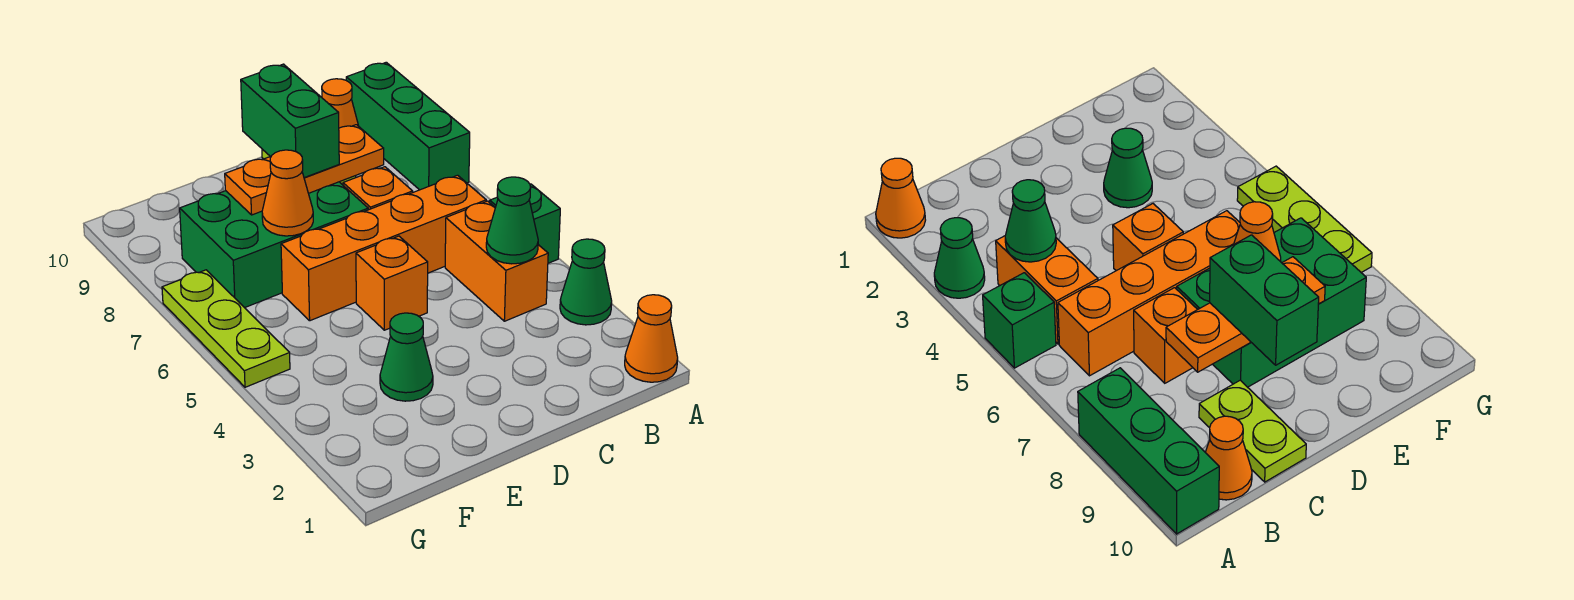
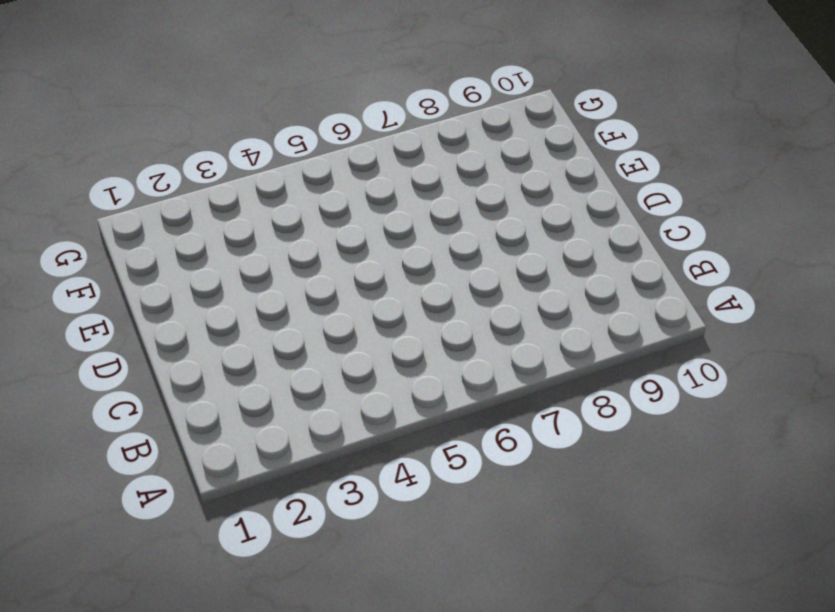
none -> orange cone A1 level 1
none -> green cone A3 level 1
none -> green brick A5 level 1

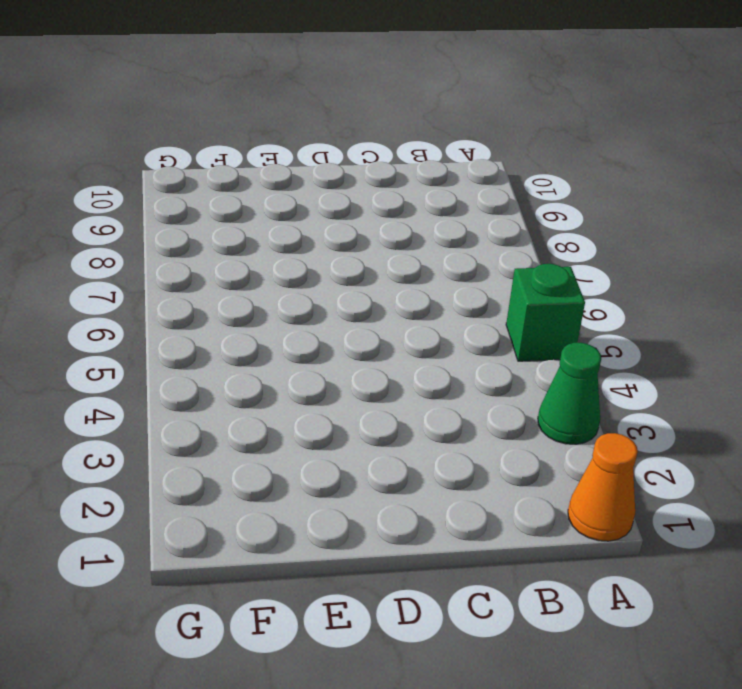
none -> green brick A8:A10 level 1
none -> orange brick B4:B5 level 1
none -> orange brick B6:E6 level 1

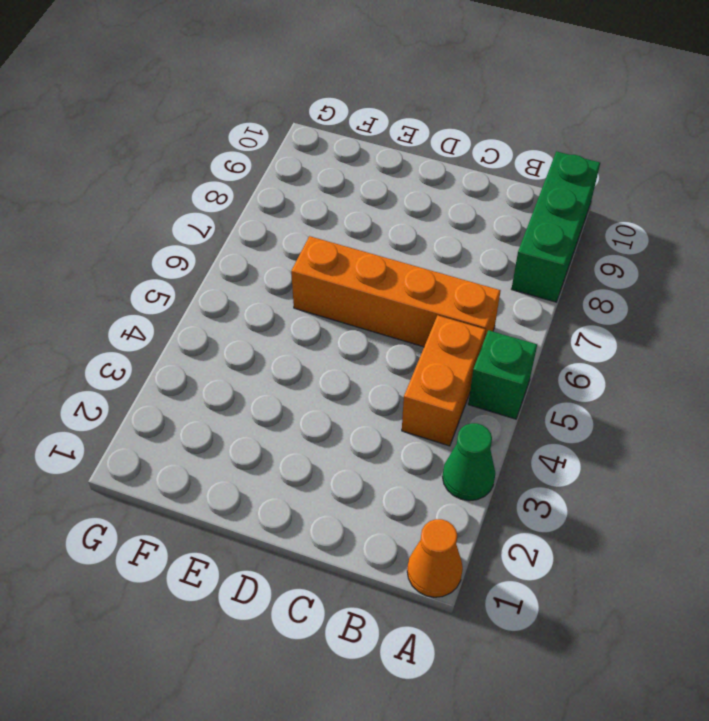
none -> orange cone B10 level 1
none -> orange brick C7 level 1
none -> lime plate C9:C10 level 1

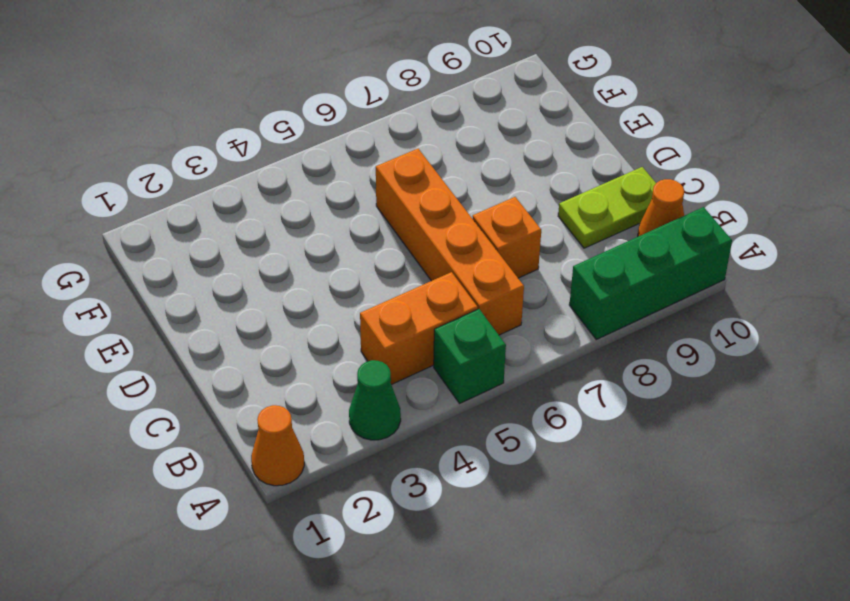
none -> orange brick D5 level 1
none -> green brick D7:F8 level 1
none -> green cone E3 level 1

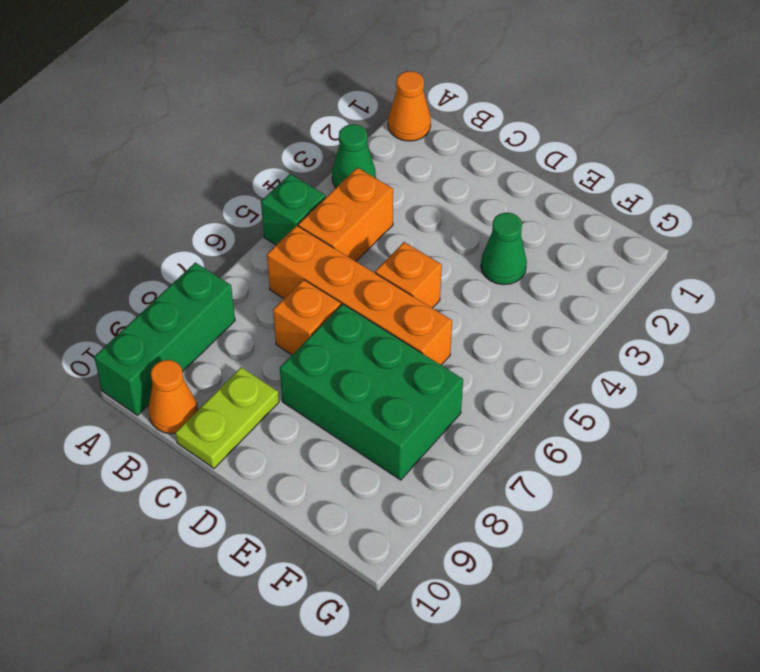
none -> lime plate G5:G7 level 1
none -> green cone B4 level 2
none -> orange plate C8:E8 level 2

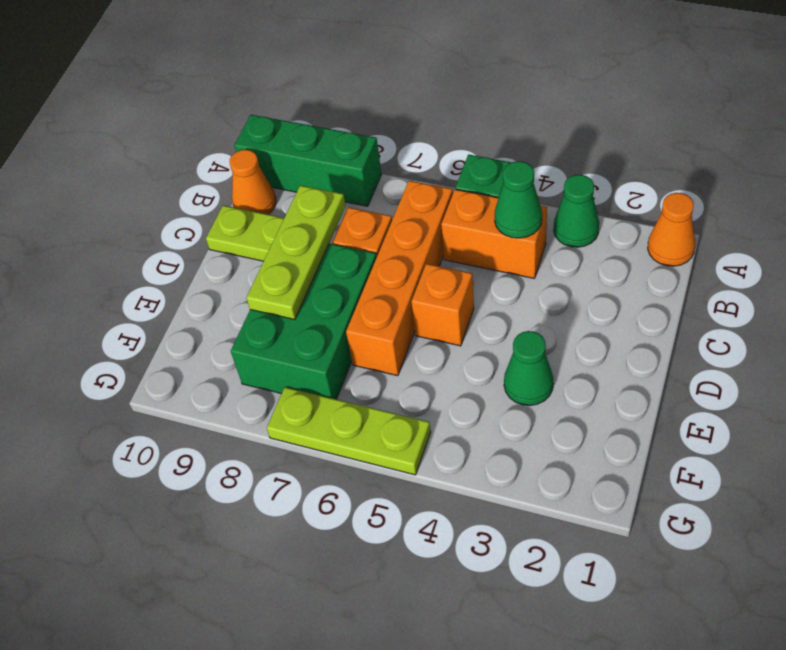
lime plate C8:E8 level 2 -> orange plate C8:E8 level 2
none -> orange cone E7 level 2
none -> green brick D8:D9 level 3

